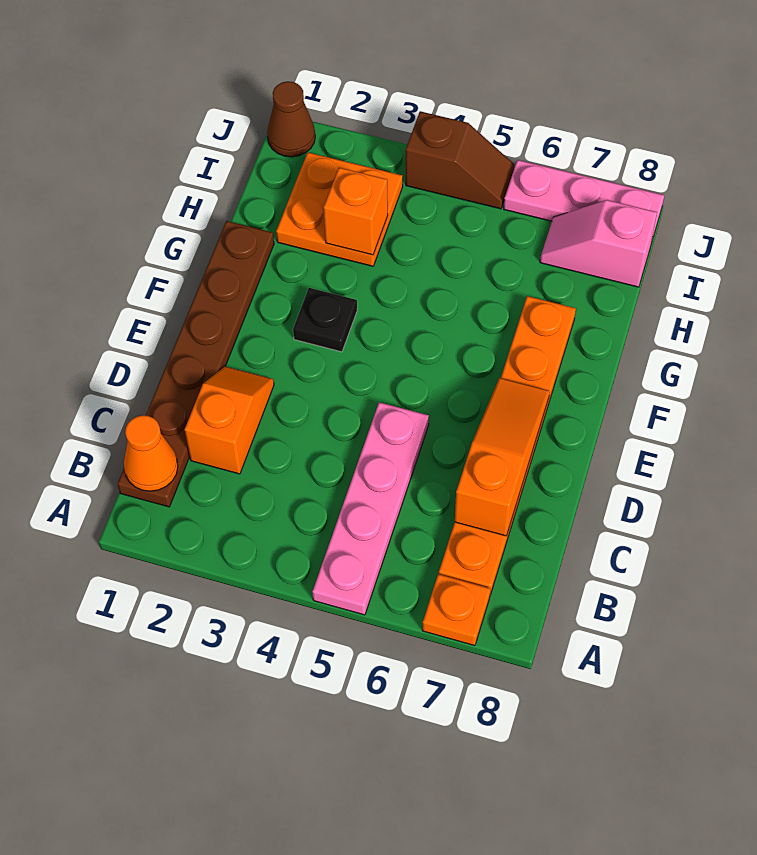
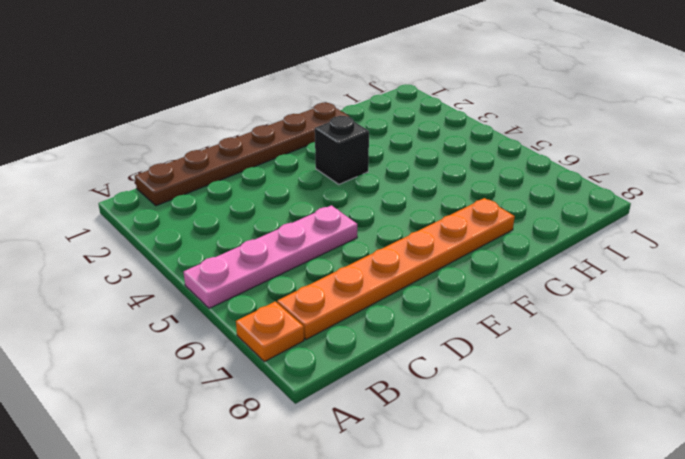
black brick F3 level 1 -> black plate F3 level 1
none -> orange slope C2:D2 level 1 top C
none -> orange plate H2:I3 level 1
none -> pink slope I7:I8 level 1 top 8

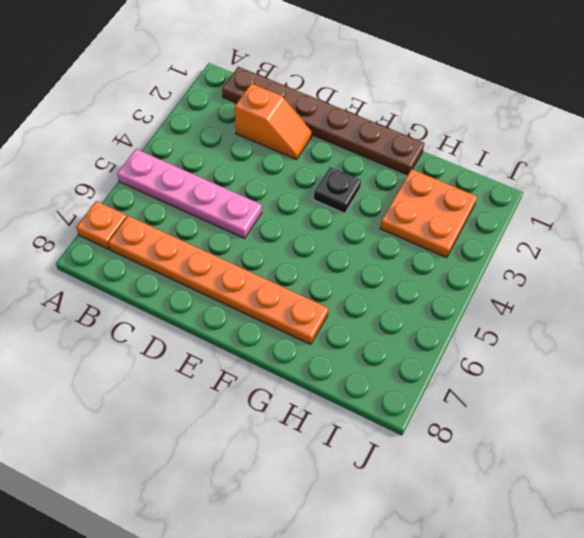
none -> pink slope I7:I8 level 1 top 8
none -> brown cone J1 level 1
none -> brown slope J4:J5 level 1 top 4

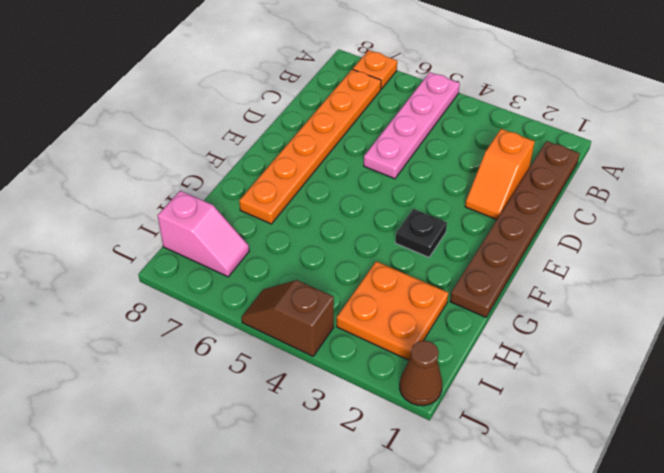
none -> pink plate J6:J8 level 1
none -> orange cone B1 level 2
none -> orange slope C7:E7 level 2 top C

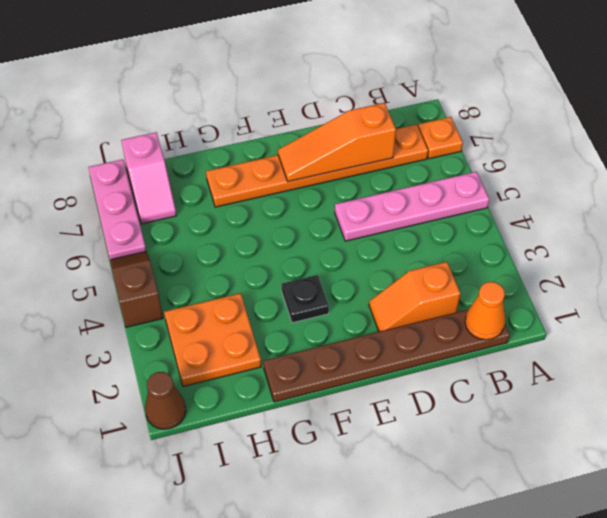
none -> orange brick H3 level 2

